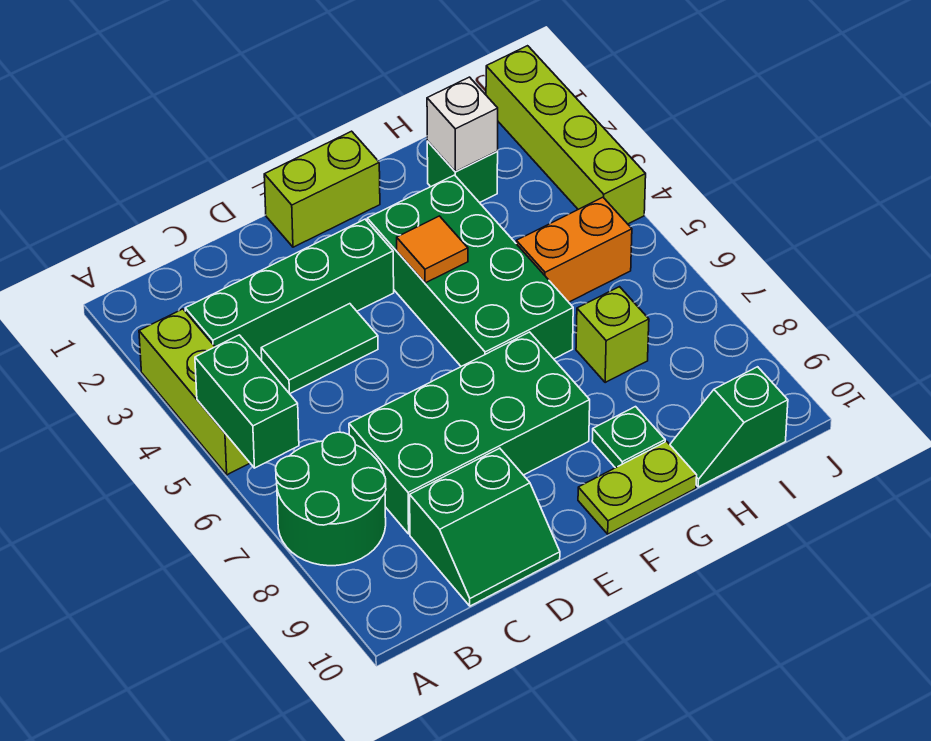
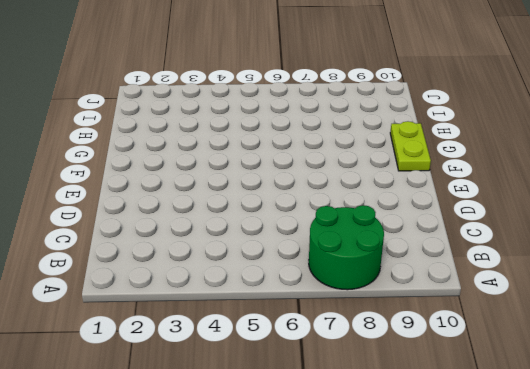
none -> lime brick A3:A5 level 1
none -> green brick B3:E3 level 1
none -> green tile C4:D4 level 1

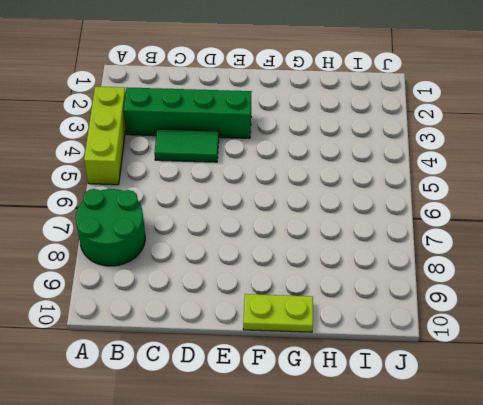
none -> green brick C7:F8 level 1
none -> green slope C9:D10 level 1 top 9
none -> lime brick E1:F1 level 1

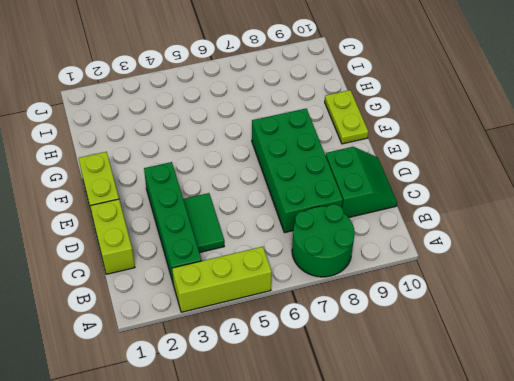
lime brick C1:D1 level 1 -> none
none -> green brick F3:G6 level 1
none -> green plate G9 level 1
none -> green brick H2 level 1

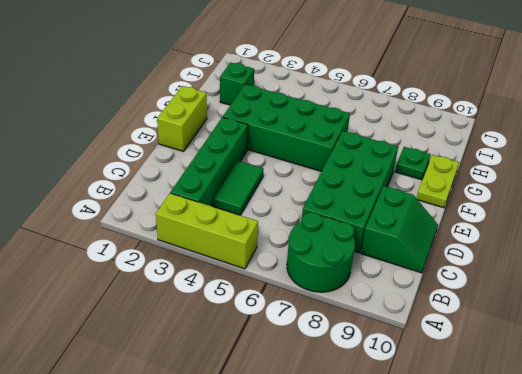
none -> orange brick H5:I5 level 1
none -> lime brick H7 level 1
none -> green slope H10:I10 level 1 top I

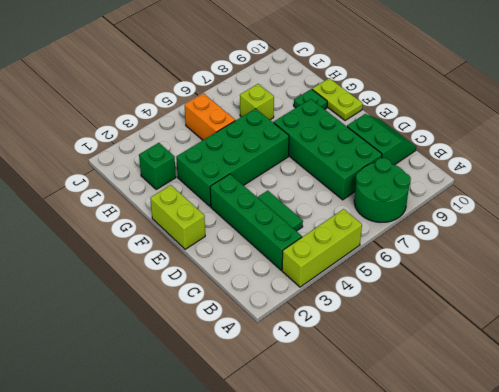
none -> green slope H10:I10 level 1 top I
none -> lime brick J1:J4 level 1
none -> green brick A5:A6 level 2

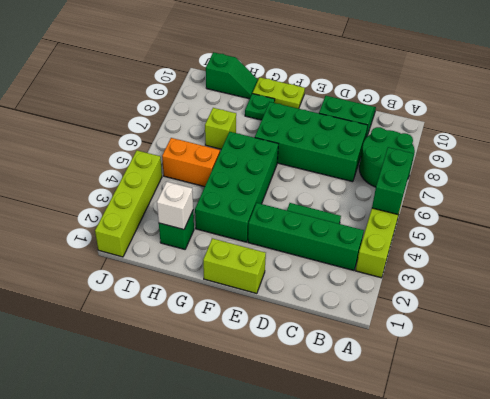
none -> orange tile F4 level 2

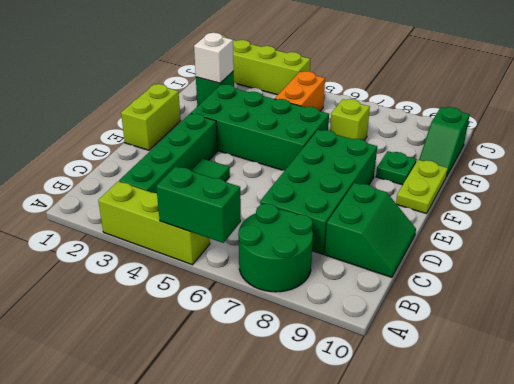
none -> orange tile F4 level 2

